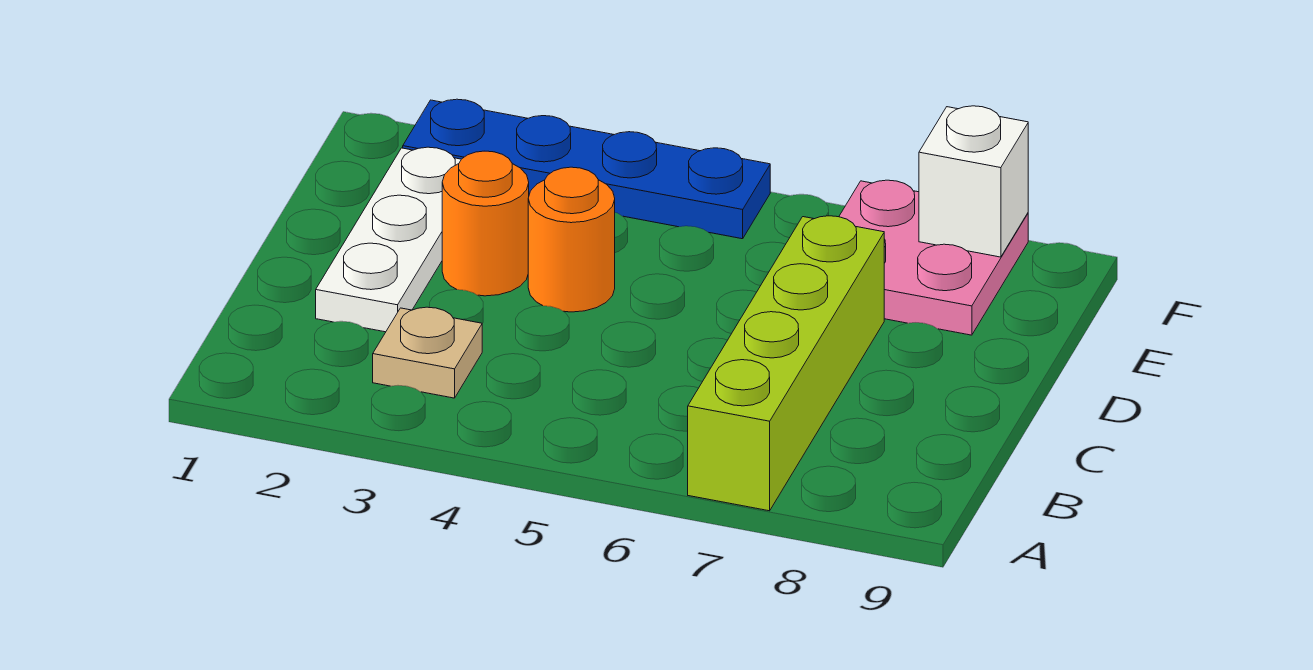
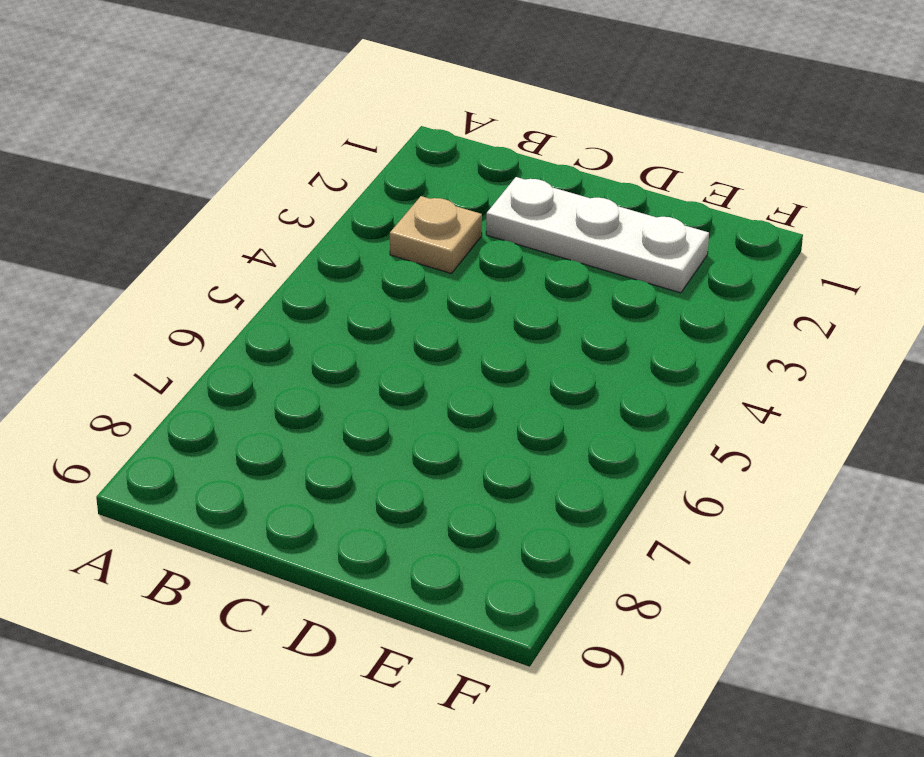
none -> lime brick A7:D7 level 1
none -> orange round brick D3 level 1

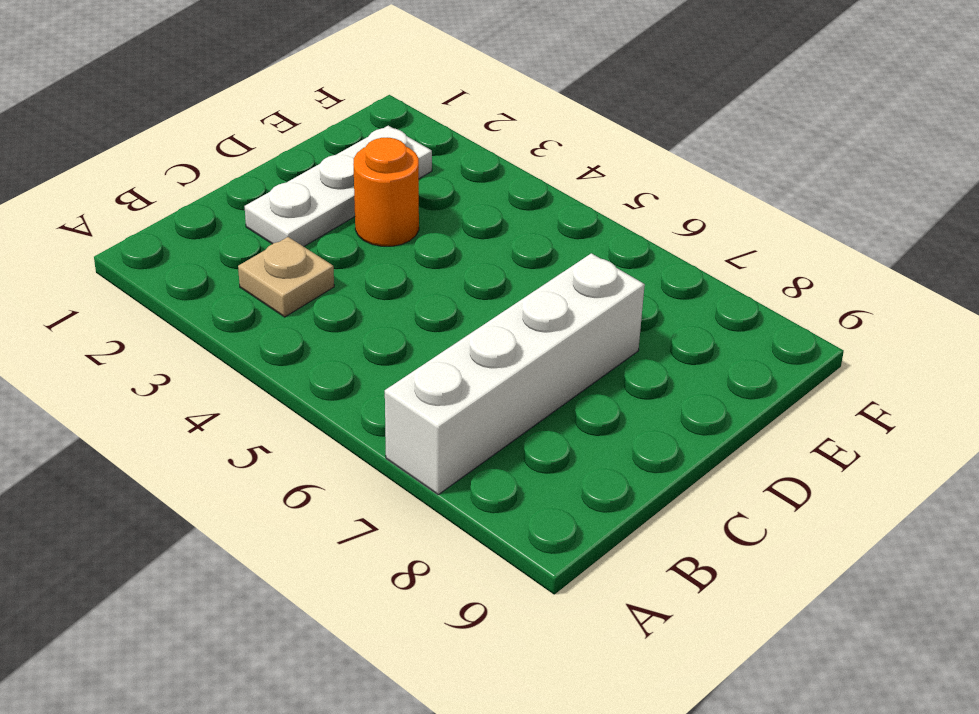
white brick A7:D7 level 1 -> lime brick A7:D7 level 1
none -> orange round brick D4 level 1
none -> pink plate E7:F8 level 1

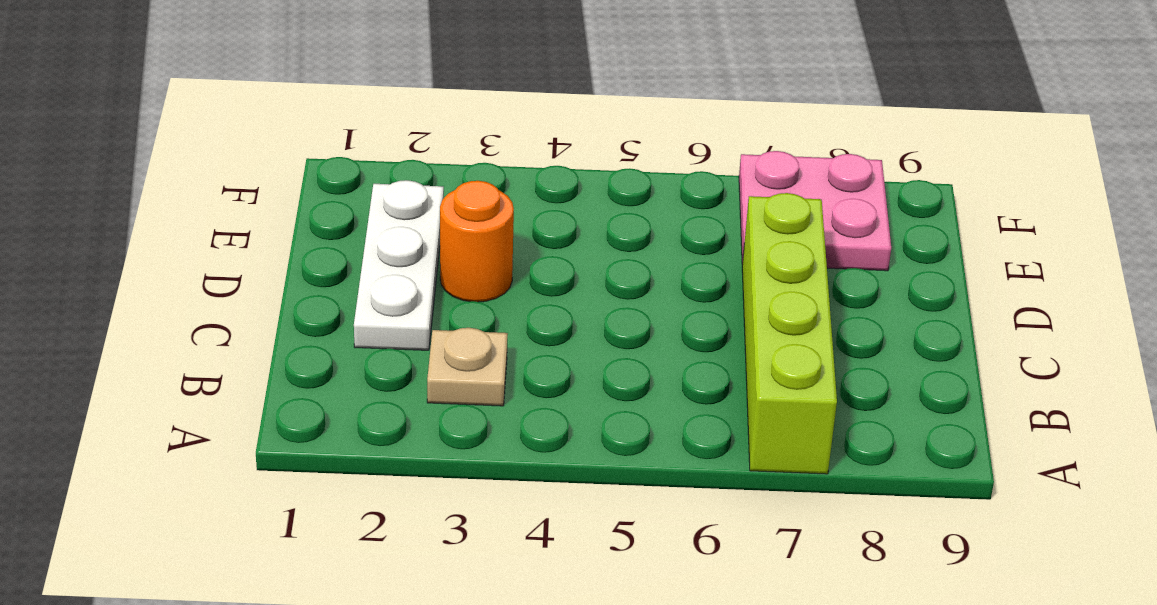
none -> orange round brick D4 level 1
none -> blue plate F2:F5 level 1

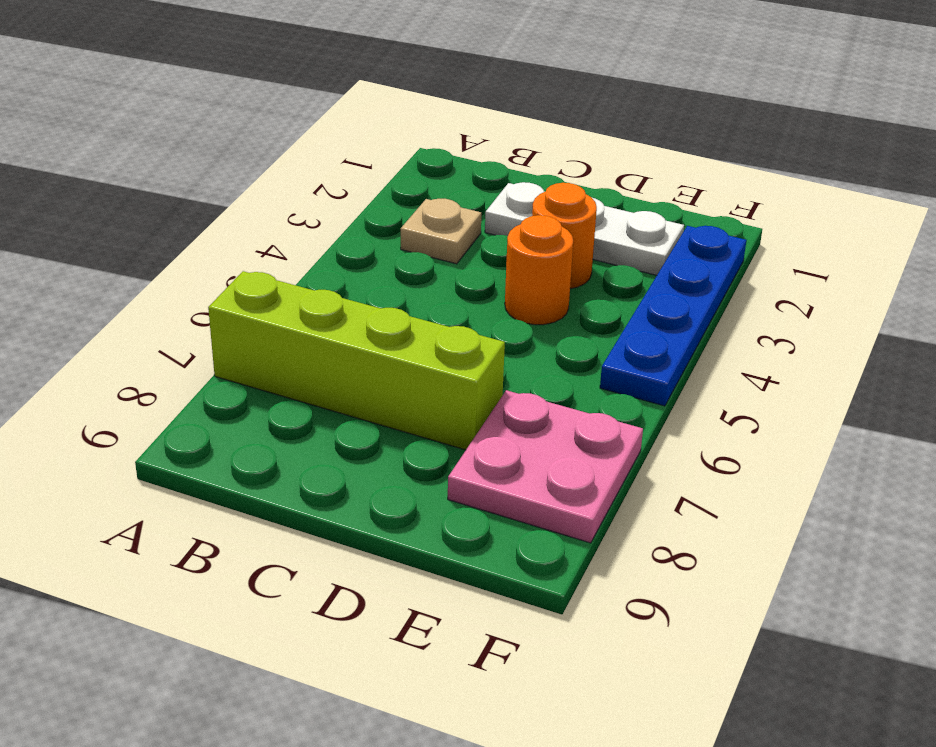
none -> white brick F8 level 2

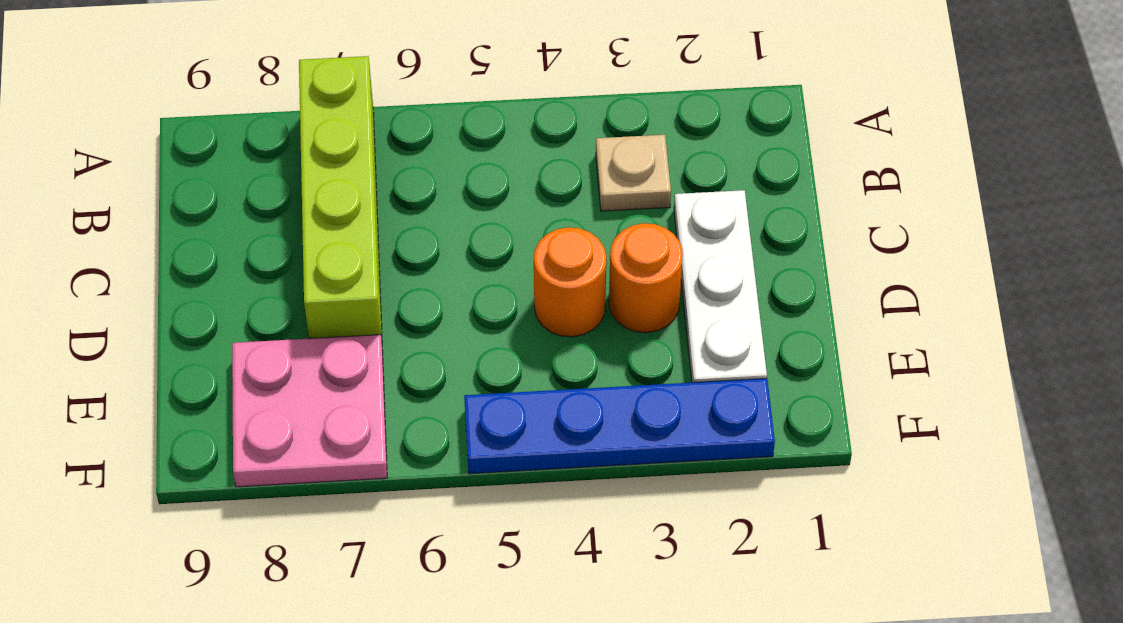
none -> white brick F8 level 2

